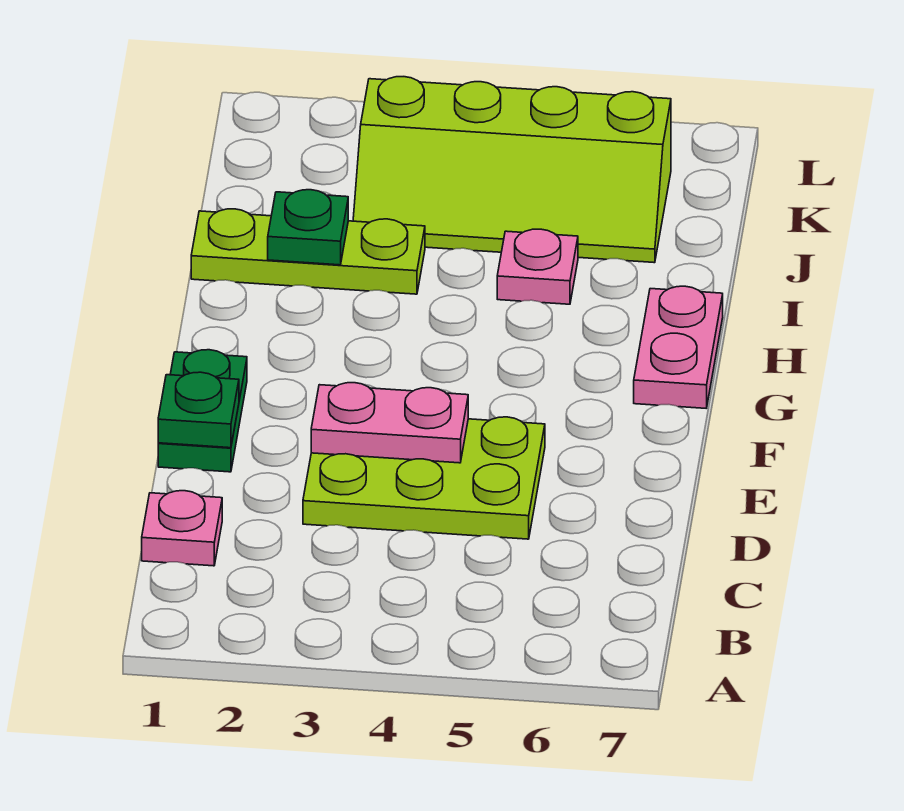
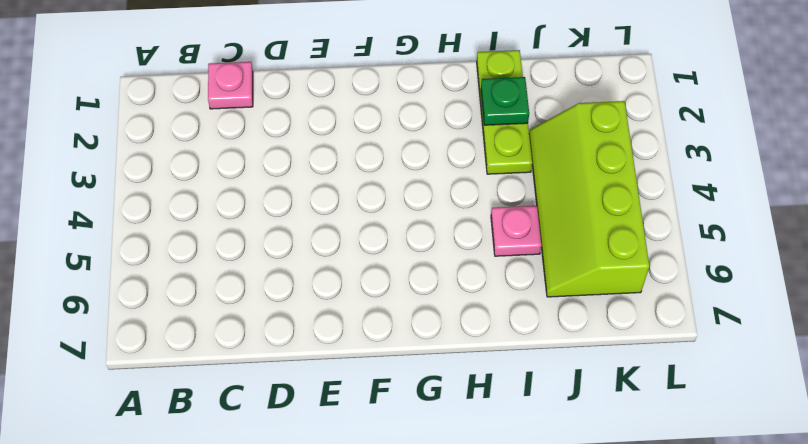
none -> lime plate D3:E5 level 1
none -> green plate E1:F1 level 1

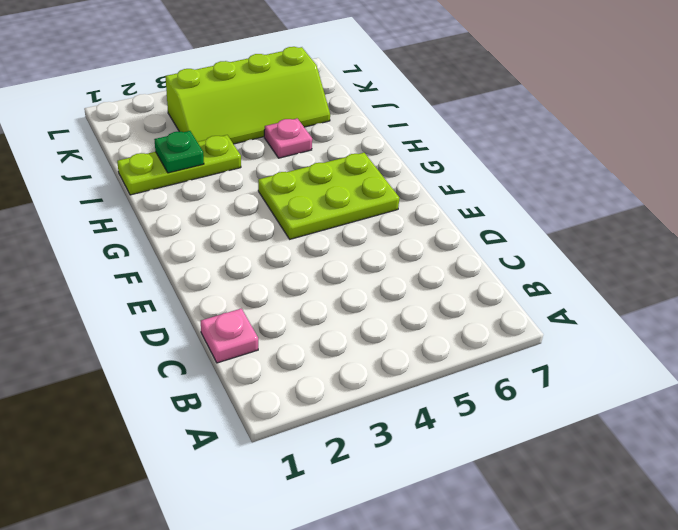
lime plate F4:G6 level 1 -> lime plate D3:E5 level 1
none -> green plate E1:F1 level 1
none -> pink plate G7:H7 level 1

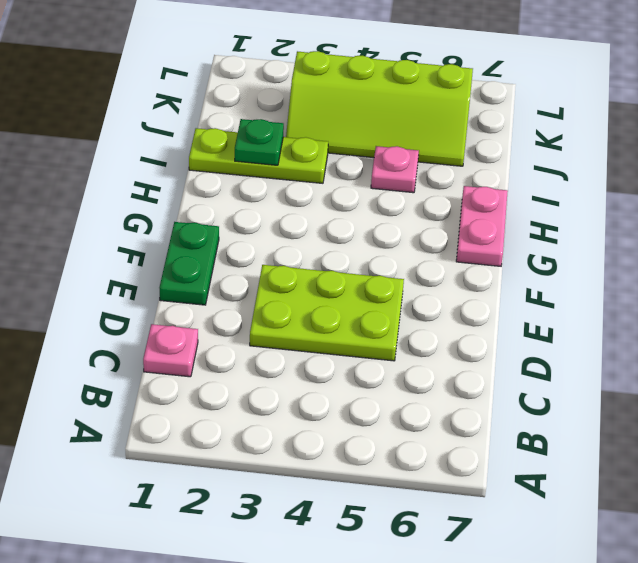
none -> green plate E1 level 2
none -> pink plate E3:E4 level 2

